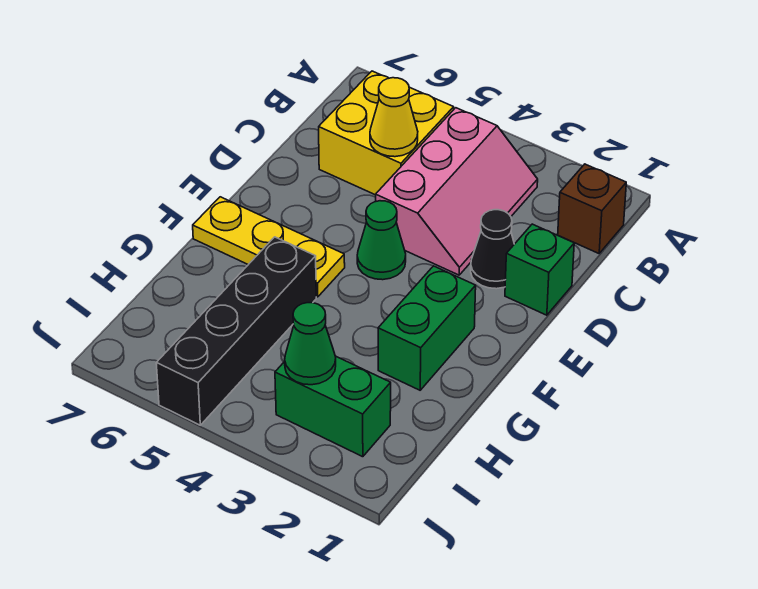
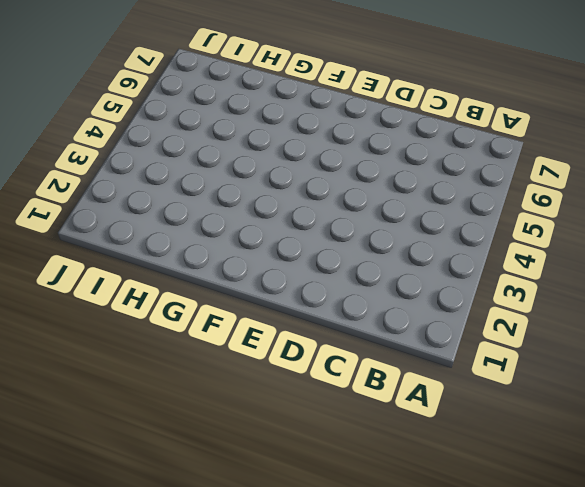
none -> brown brick B1 level 1
none -> pink slope B3:D4 level 1 top 4
none -> yellow brick B5:C6 level 1

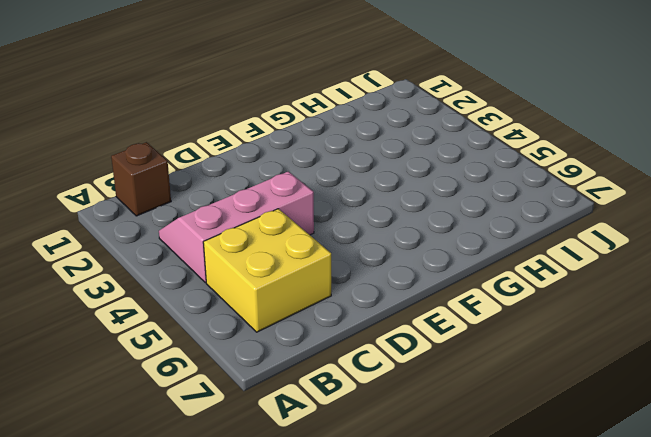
none -> green brick D1 level 1
none -> black cone D2 level 1
none -> green cone E4 level 1

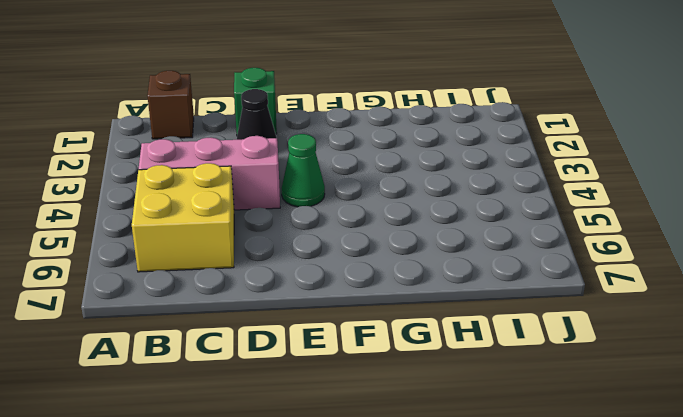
none -> green brick F2:G2 level 1
none -> yellow plate F5:F7 level 1
none -> black brick G5:J5 level 1

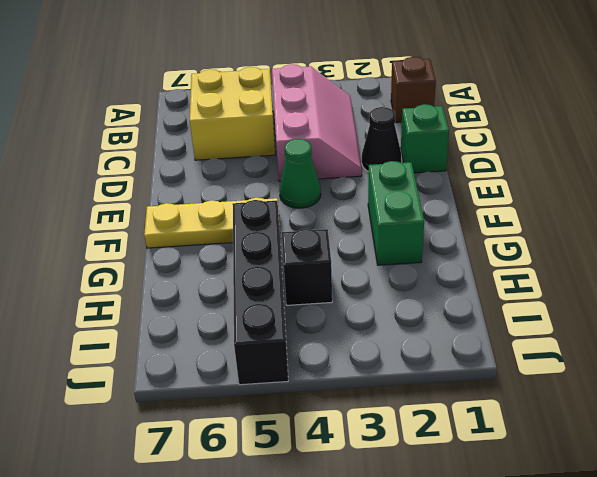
black brick H4 level 1 -> none
none -> green brick I2:I3 level 1
none -> yellow cone C5 level 2
none -> green cone I3 level 2

